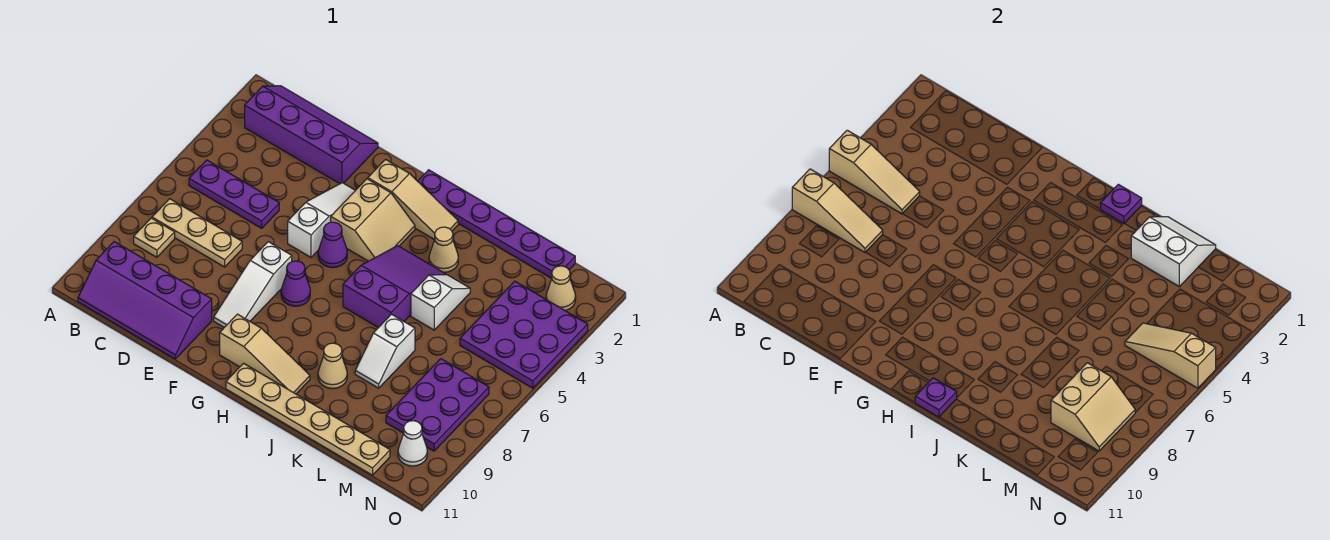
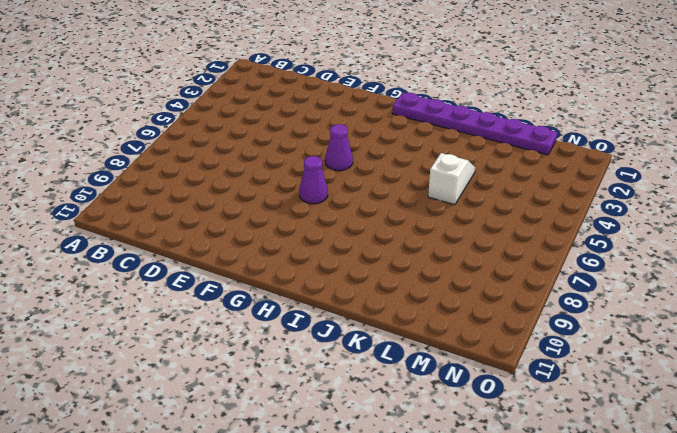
none -> purple slope B1:E2 level 1 top 2
none -> purple plate B5:D5 level 1
none -> tan plate B7:D7 level 1
none -> tan plate B8 level 1

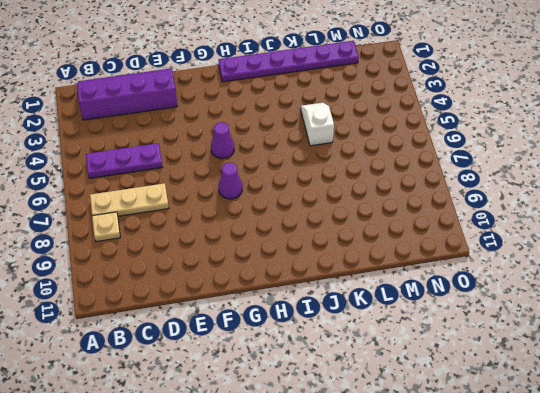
none -> purple slope B10:E11 level 1 top 10
none -> white slope F3:F5 level 1 top 5
none -> white slope F7:F9 level 1 top 7
none -> tan slope G2:I2 level 1 top G

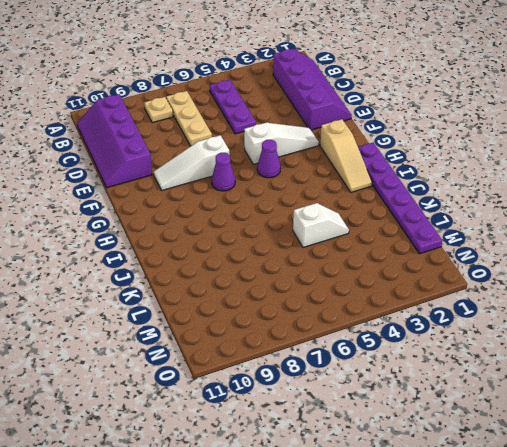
none -> tan slope G3:H4 level 1 top G
none -> tan slope G10:I10 level 1 top G
none -> tan plate H11:M11 level 1
none -> purple slope I4:J6 level 1 top 6

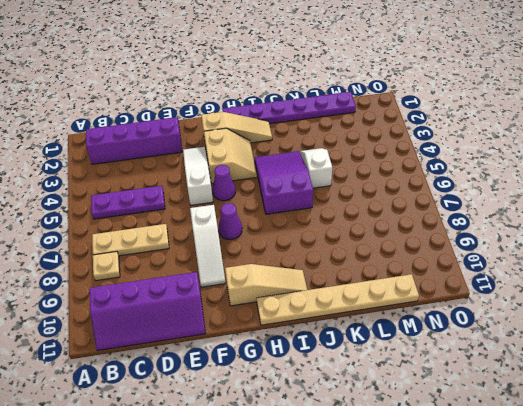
none -> tan cone J3 level 1
none -> tan cone J9 level 1
none -> white slope K7:K8 level 1 top 7
none -> purple plate M3:O5 level 1

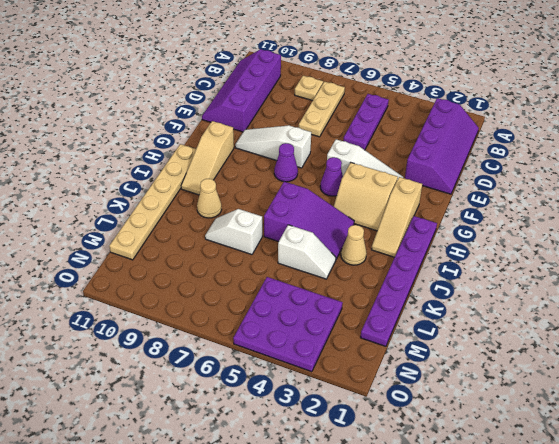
none -> purple plate M7:N9 level 1
none -> tan cone N2 level 1
none -> white cone N10 level 1
none -> tan slope A5:C5 level 2 top A

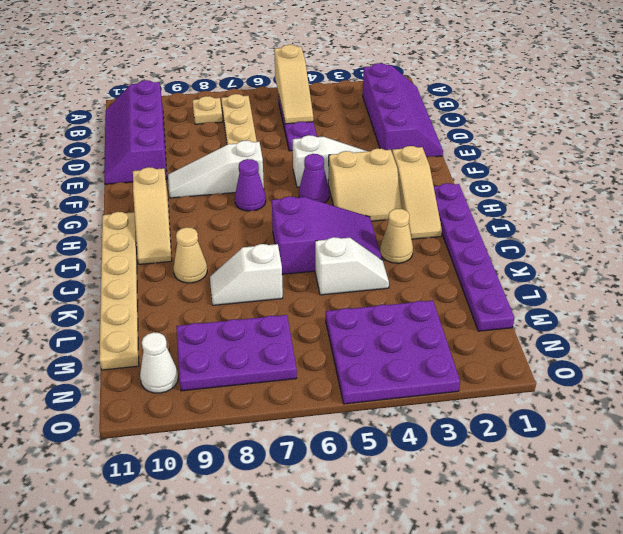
none -> tan cone N2 level 1
none -> tan slope A7:C7 level 2 top A
none -> purple plate I1 level 2
none -> purple plate I11 level 2

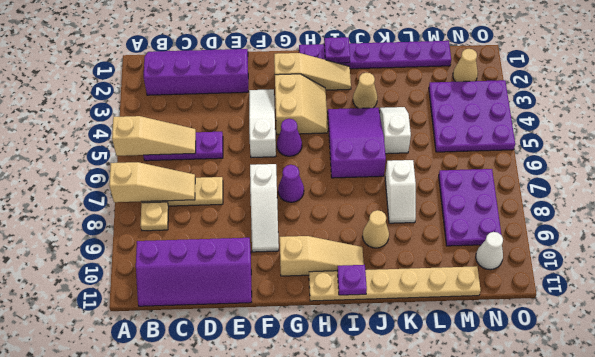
none -> white slope K1:L2 level 2 top 2
none -> tan slope M5:O5 level 2 top O
none -> tan slope M8:N9 level 2 top M

